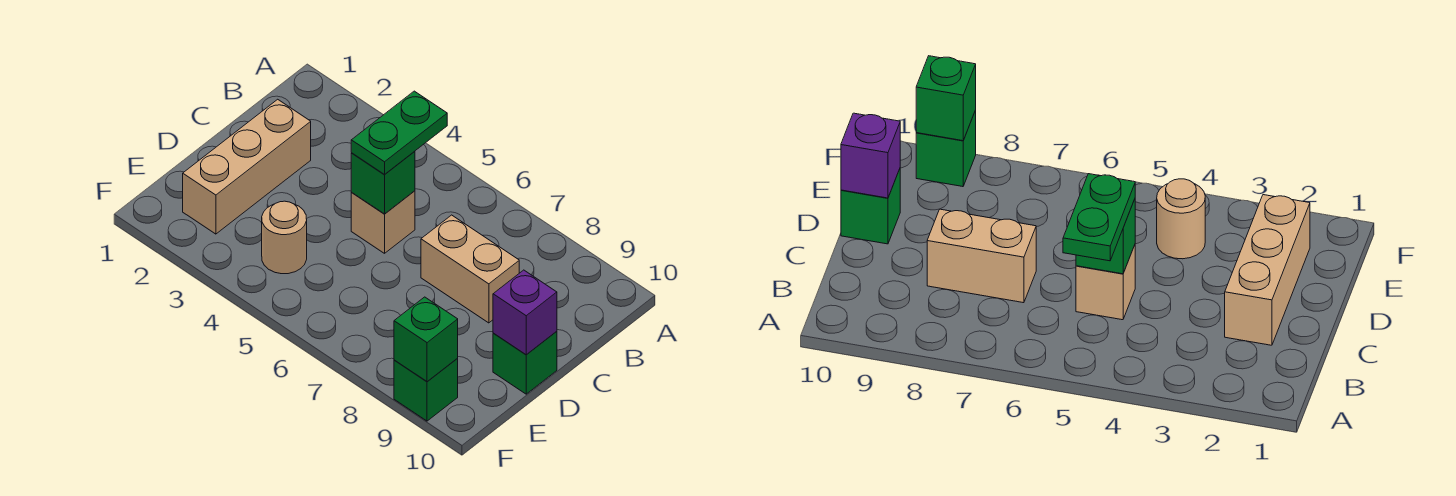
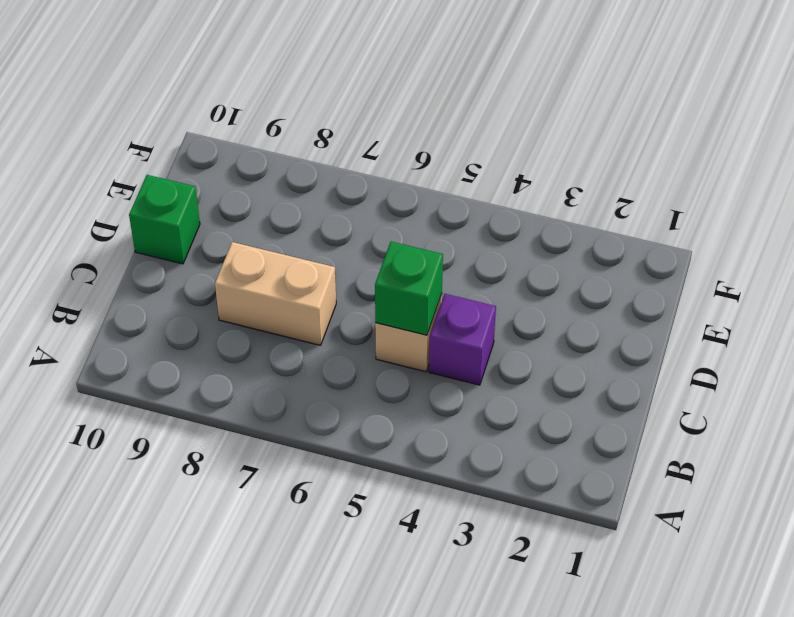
purple brick C4 level 1 -> purple brick D10 level 2
none -> tan brick C2:E2 level 1
none -> tan round brick E4 level 1

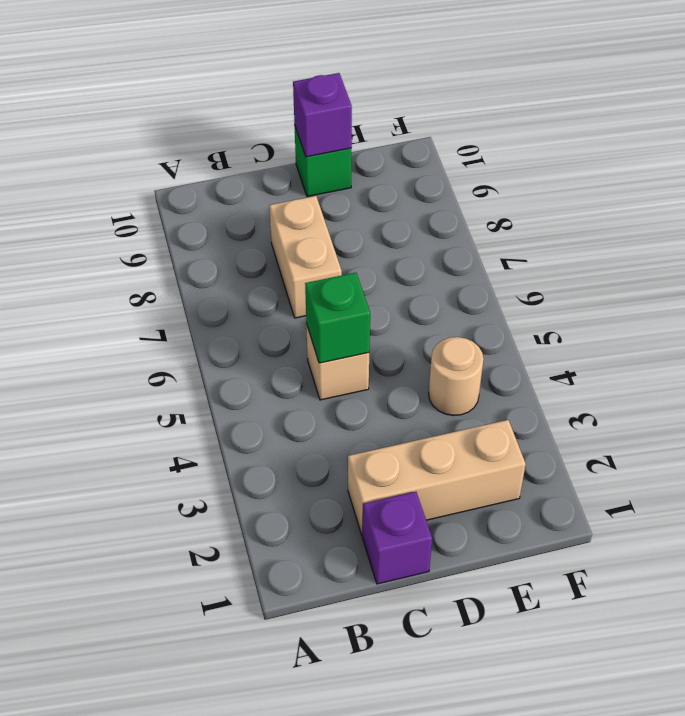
purple brick C1 level 1 -> none
none -> green brick F9 level 1
none -> green brick F9 level 2

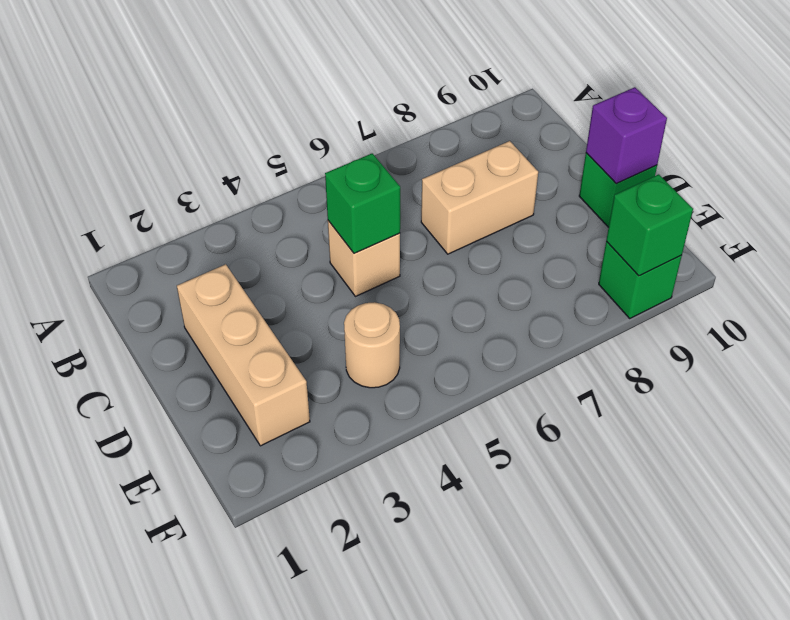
none -> green plate B5:C5 level 3

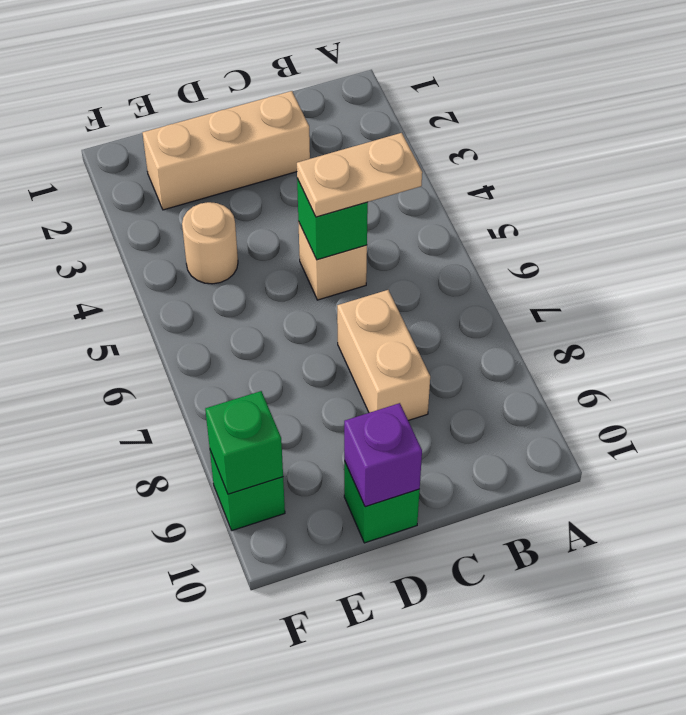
tan plate B5:C5 level 3 -> green plate B5:C5 level 3

